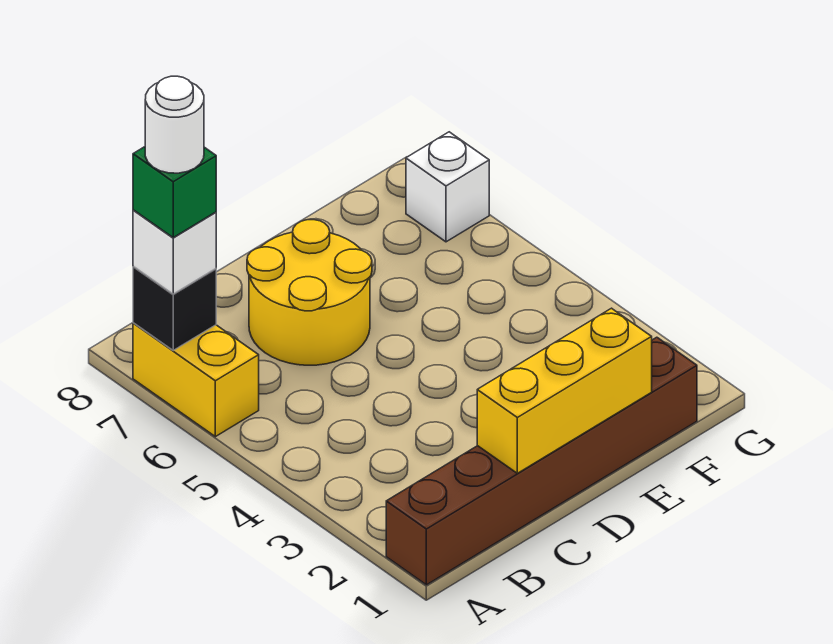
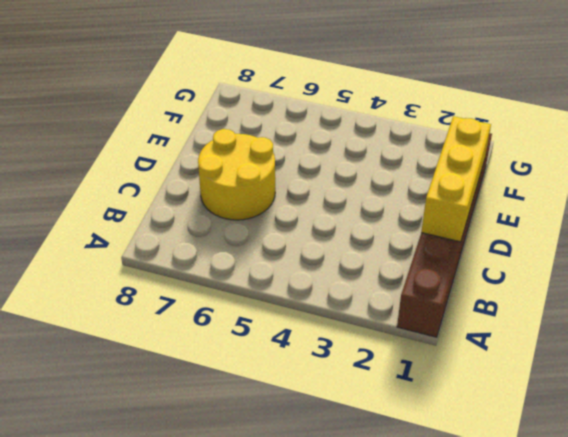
none -> yellow brick A6:A7 level 1
none -> white brick G7 level 1

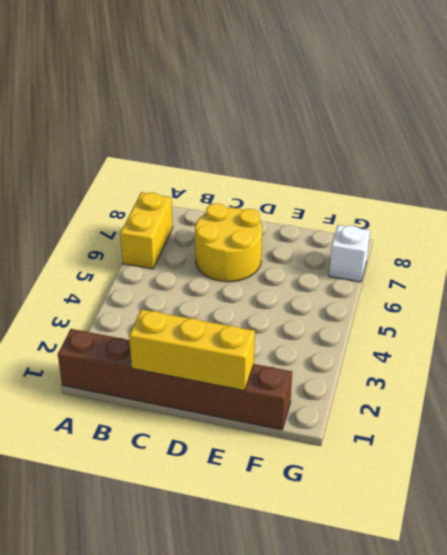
none -> black brick A7 level 2
none -> white brick A7 level 3

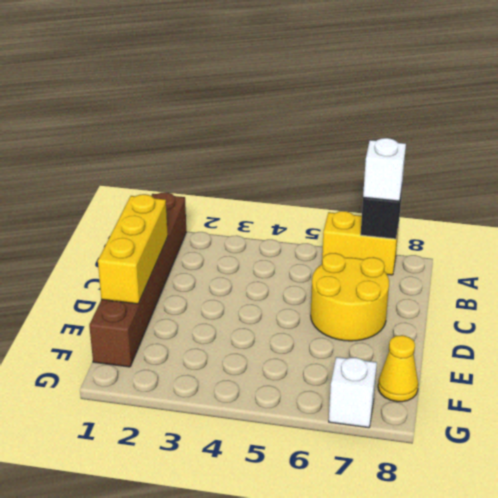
yellow cone F8 level 1 -> none
none -> green brick A7 level 4
none -> white round brick A7 level 5

